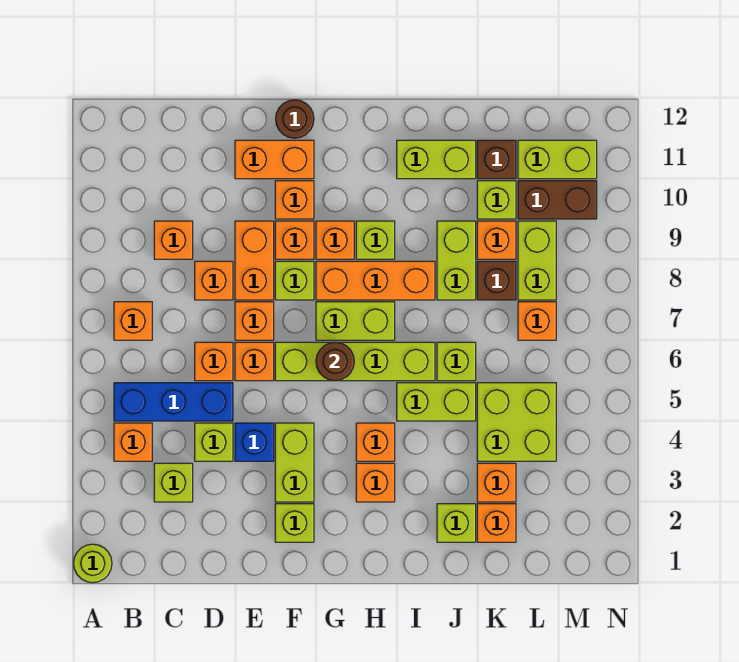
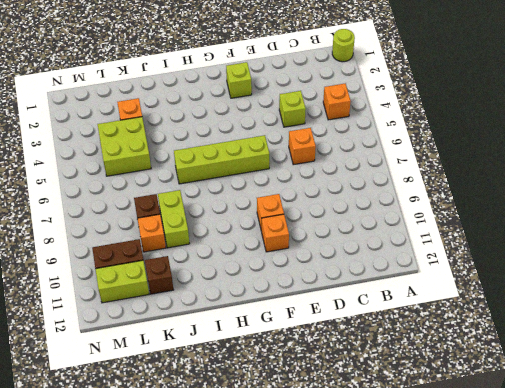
none -> blue brick B5:D5 level 1
none -> orange brick B7 level 1
none -> lime brick C3 level 1
none -> orange brick C9 level 1

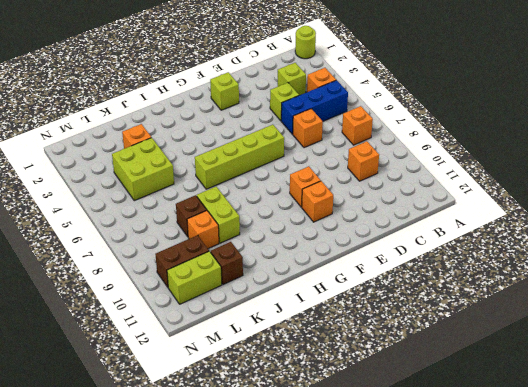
none -> orange brick D8 level 1
none -> blue brick E4 level 1
none -> orange brick E6 level 1
none -> orange brick E7 level 1

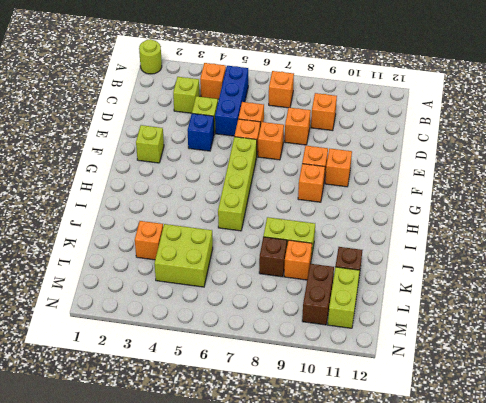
none -> orange brick E8:E9 level 1
none -> orange brick E11:F11 level 1
none -> lime brick F3:F4 level 1
none -> lime brick F8 level 1

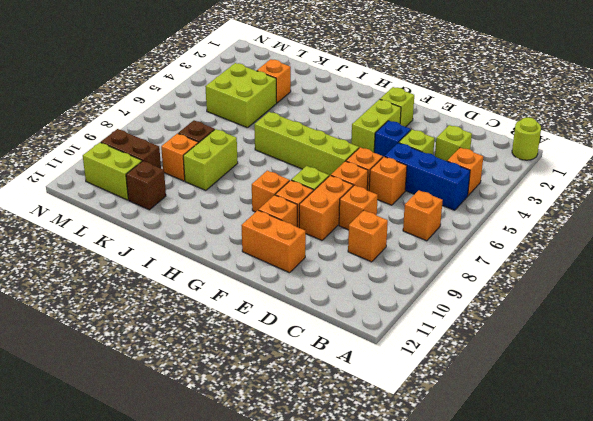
none -> brown round brick F12 level 1
none -> lime brick G7:H7 level 1
none -> orange brick G8:I8 level 1
none -> orange brick H3 level 1

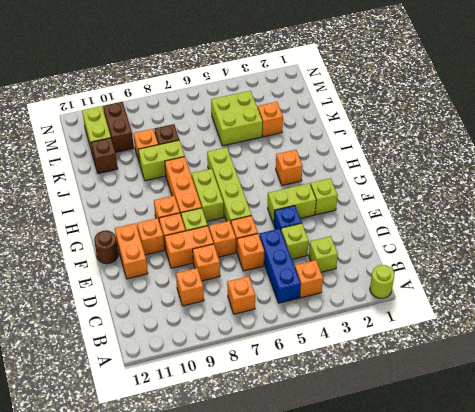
none -> orange brick H4 level 1
none -> lime brick H9 level 1
none -> lime brick I5:J5 level 1
none -> lime brick I11:J11 level 1

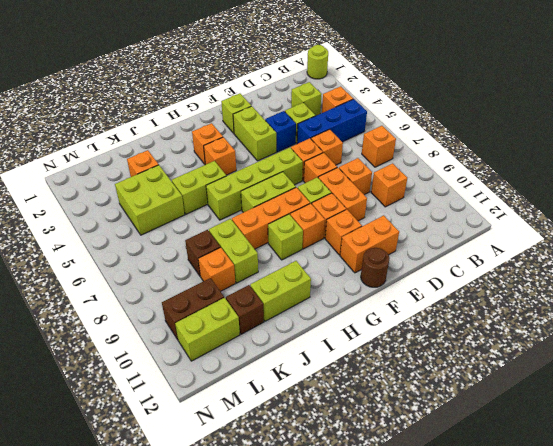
none -> lime brick J2 level 1
none -> lime brick J6 level 1
none -> orange brick K2 level 1
none -> lime brick K10 level 1

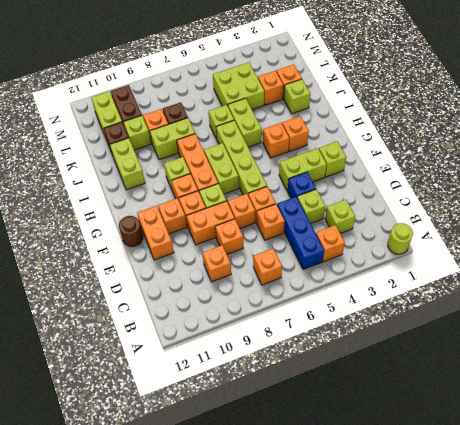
none -> orange brick L7 level 1
none -> lime brick L8:L9 level 1
none -> brown round brick G6 level 2

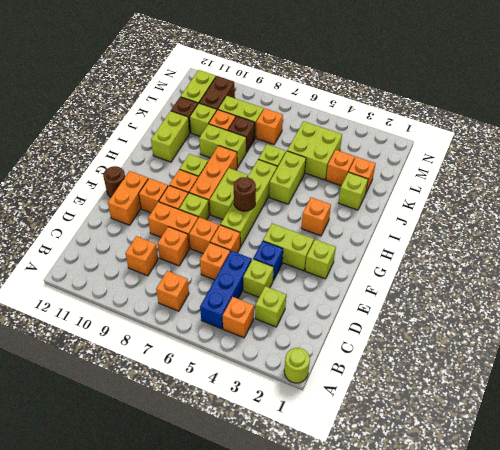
none -> orange brick H4 level 1

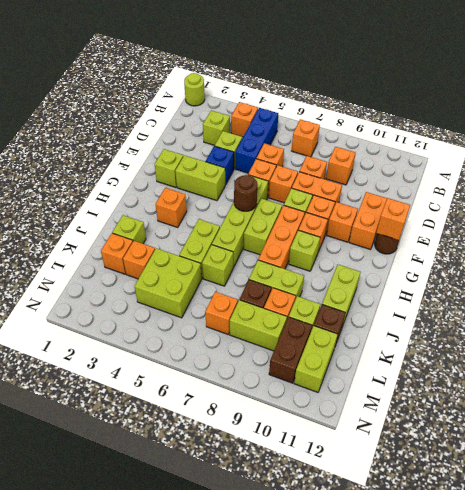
orange brick F12 level 2 -> orange brick H4 level 1

